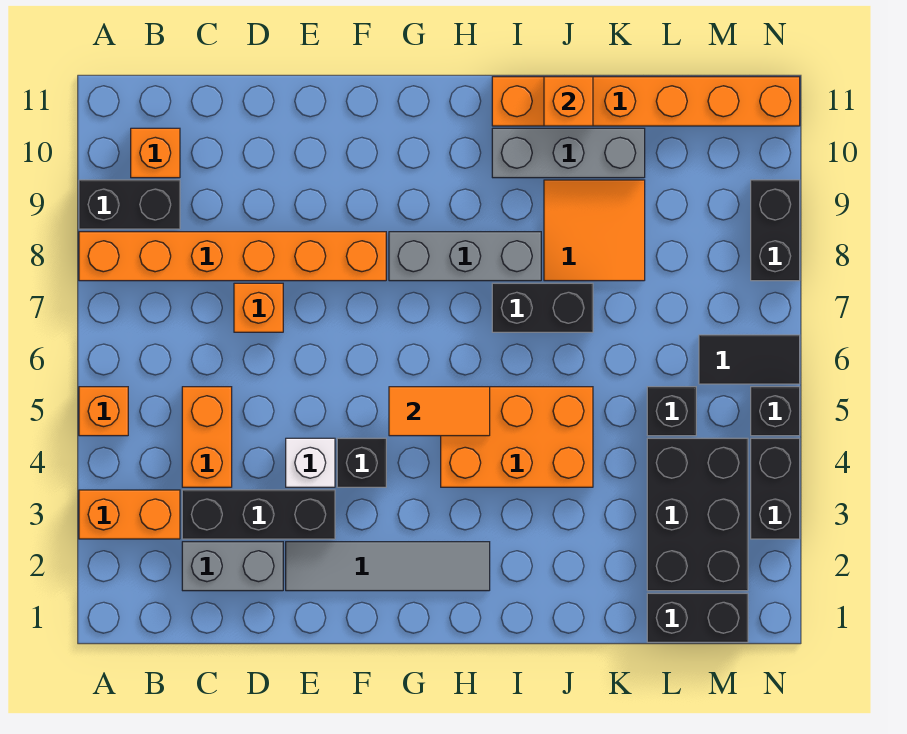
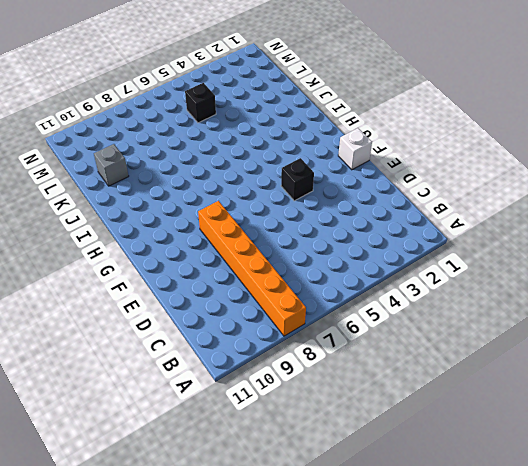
white brick F1 level 1 -> white brick E4 level 1
grey brick K10 level 1 -> grey brick I10:K10 level 1
none -> orange brick A3:B3 level 1
none -> orange brick A5 level 1
none -> black brick A9:B9 level 1

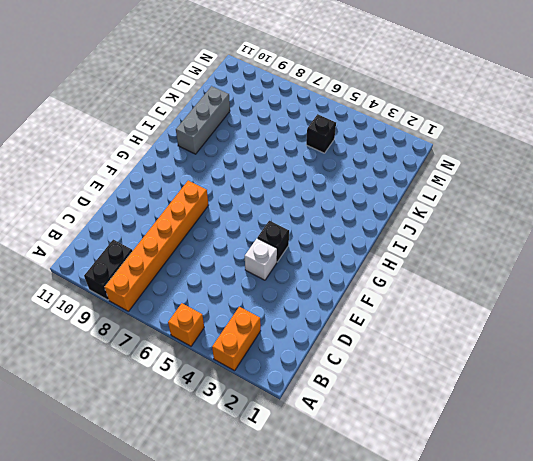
none -> orange brick B10 level 1
none -> grey brick C2:D2 level 1
none -> black brick C3:E3 level 1

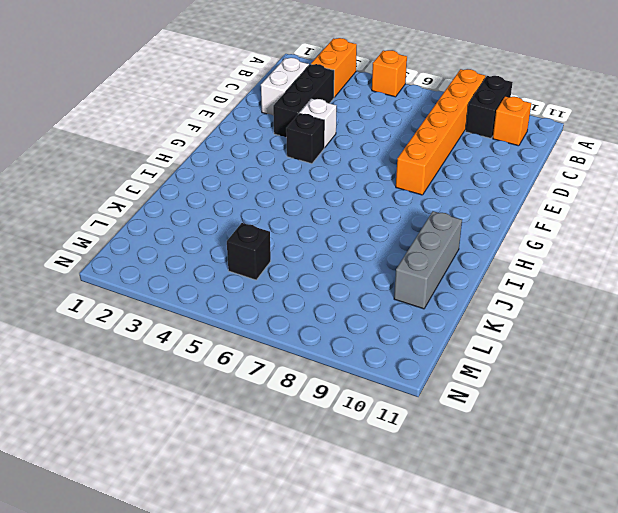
white brick C2:D2 level 1 -> grey brick C2:D2 level 1
none -> orange brick C4:C5 level 1
none -> orange brick D7 level 1
none -> grey tile E2:H2 level 1

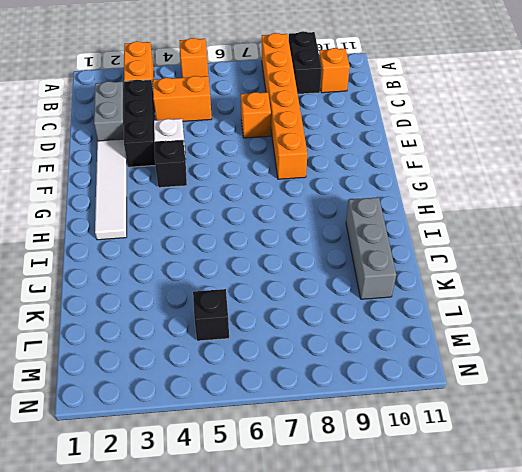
white tile E2:H2 level 1 -> grey tile E2:H2 level 1
none -> grey brick G8:I8 level 1
none -> orange brick H4:J5 level 1
none -> black brick I7:J7 level 1

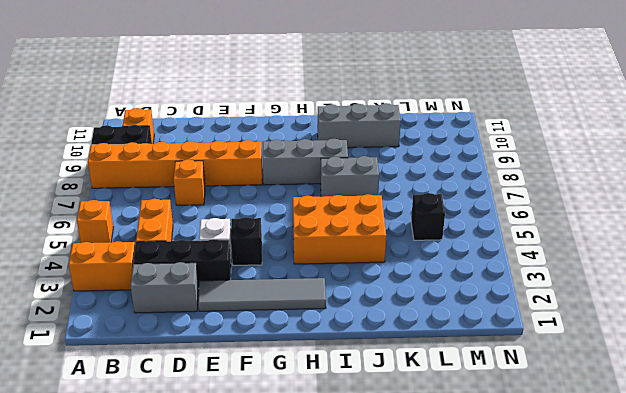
grey brick I7:J7 level 1 -> black brick I7:J7 level 1
none -> orange brick I11:N11 level 1
none -> orange tile J8:K9 level 1
none -> black brick L1:M1 level 1

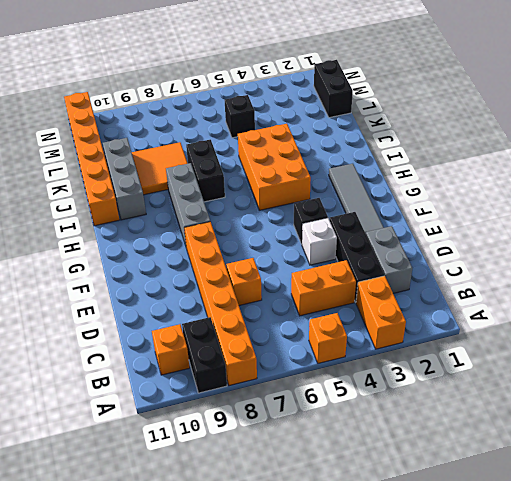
none -> black brick L2:M4 level 1
none -> black tile M6:N6 level 1
none -> black brick N3:N4 level 1

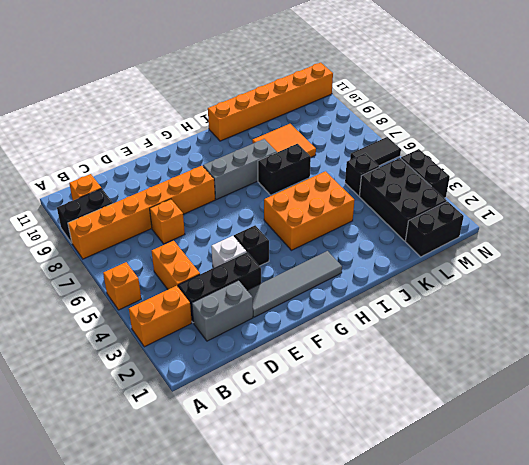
none -> grey brick I10:K10 level 1
none -> black brick N5 level 1
none -> black brick N8:N9 level 1

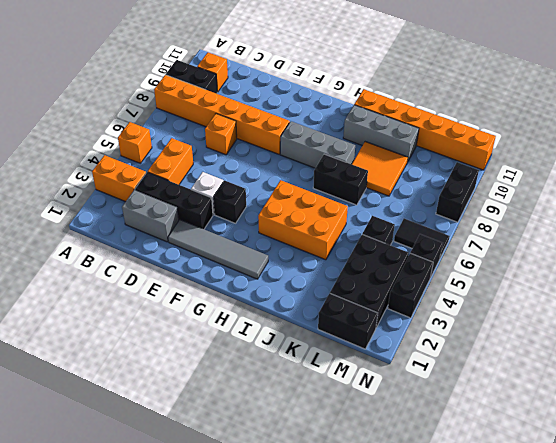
none -> orange tile G5:H5 level 2
none -> orange brick J11 level 2

